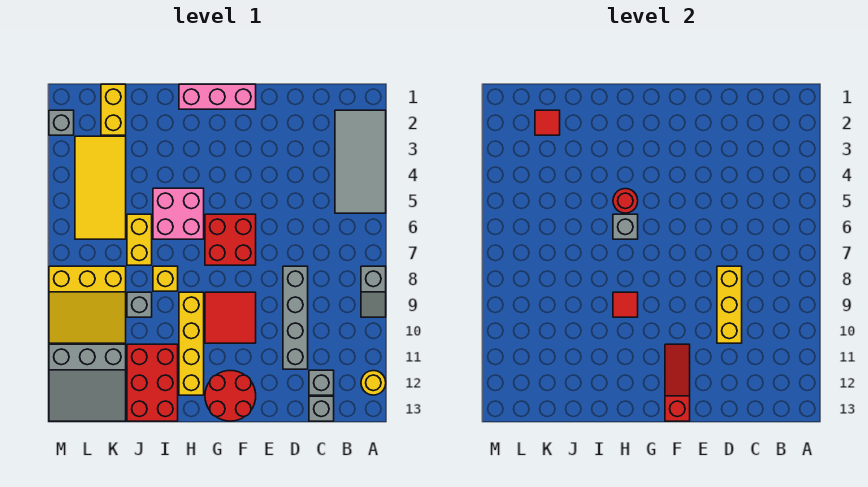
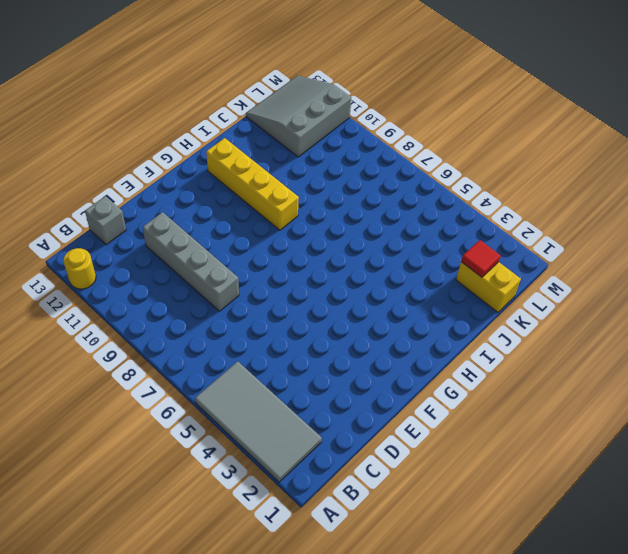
none -> grey slope A8:A9 level 1 top 8
none -> grey brick C12 level 1
none -> pink brick F1:H1 level 1

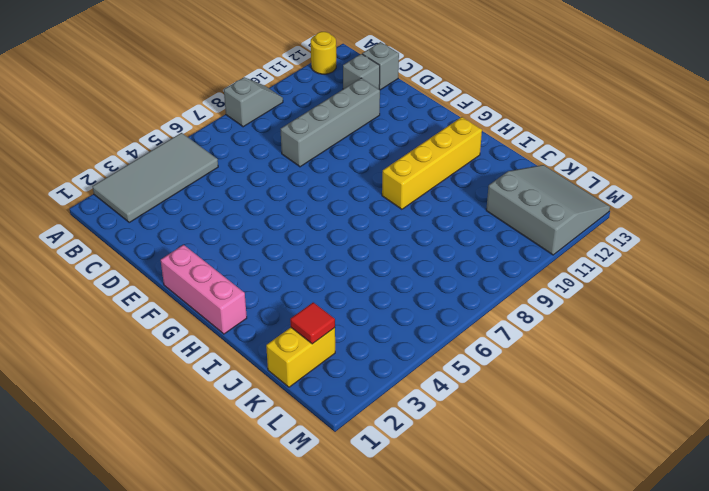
none -> red brick F6:G7 level 1
none -> red tile F9:G10 level 1
none -> red round brick F12:G13 level 1

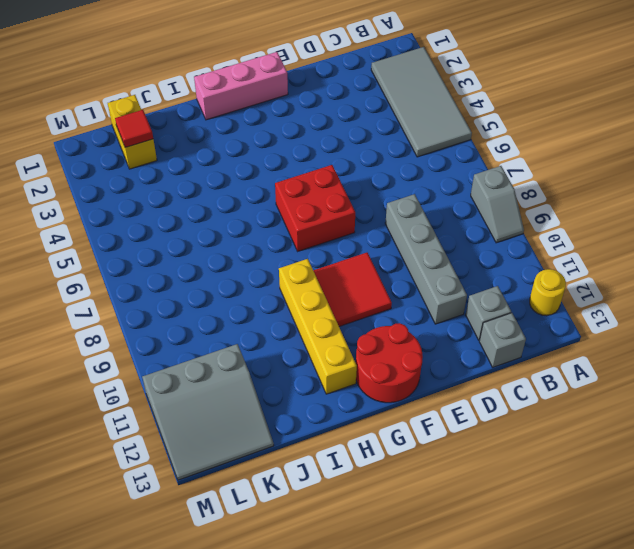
none -> pink brick H5:I6 level 1
none -> yellow brick I8 level 1
none -> red brick I11:J13 level 1

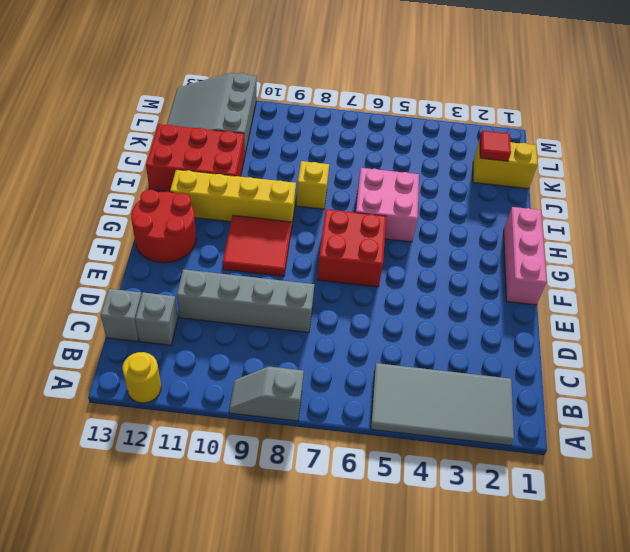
none -> yellow brick J6:J7 level 1
none -> grey brick J9 level 1
none -> yellow tile K3:L6 level 1

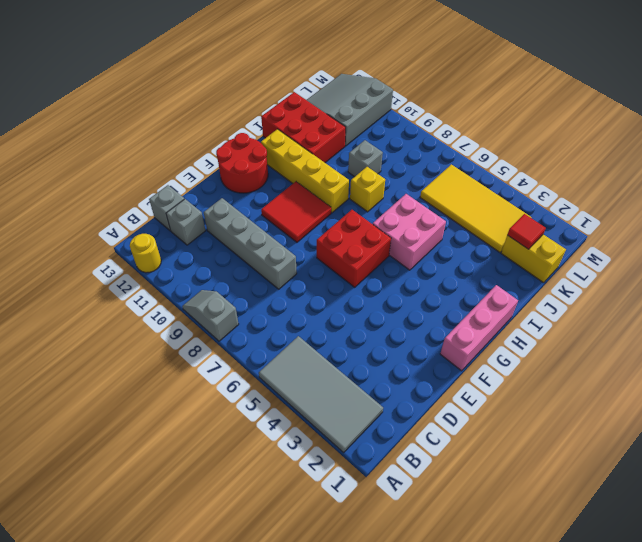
none -> yellow brick J6:J7 level 1
none -> yellow slope K8:M10 level 1 top 8
none -> grey brick M2 level 1

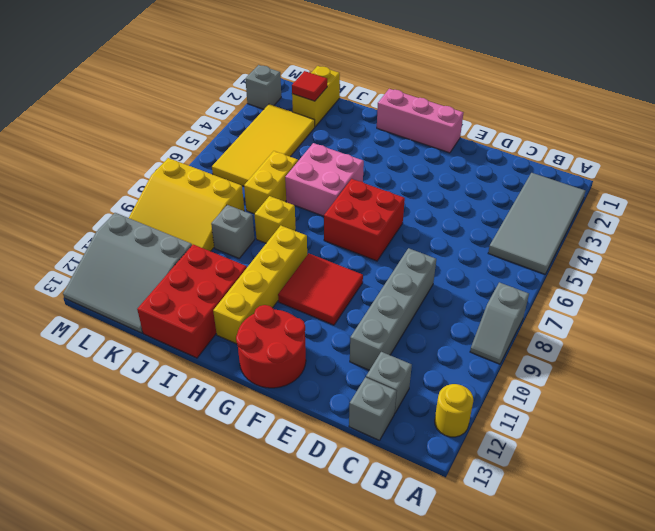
none -> yellow brick D8:D10 level 2
none -> red slope F11:F13 level 2 top 13
none -> red round brick H5 level 2

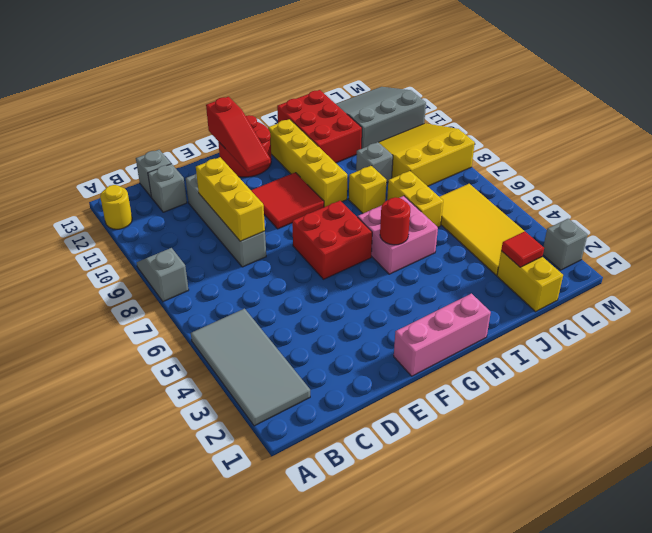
none -> grey brick H6 level 2
none -> red tile H9 level 2

